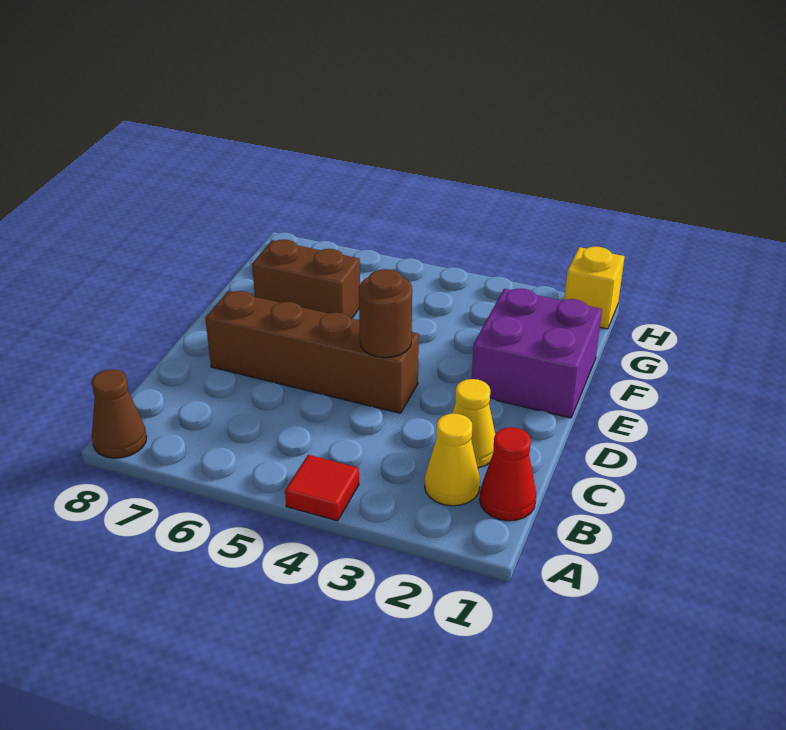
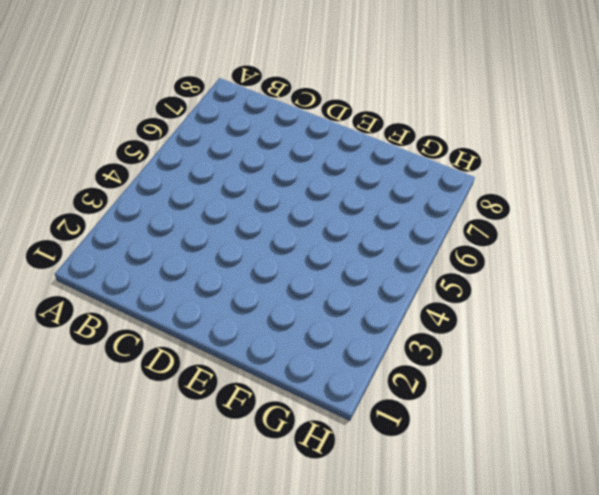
none -> red tile A4 level 1
none -> brown cone A8 level 1

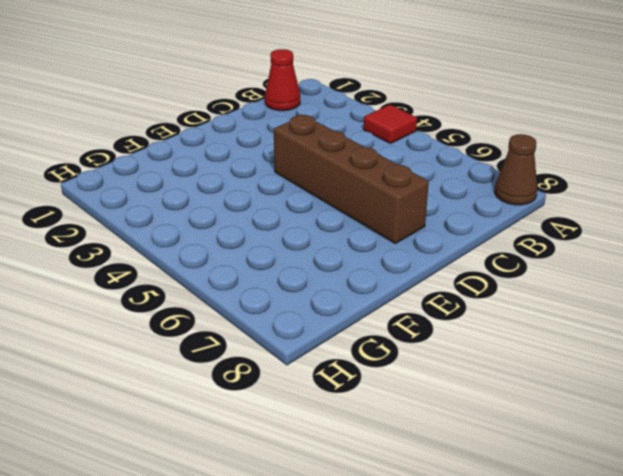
none -> yellow cone B2 level 1
none -> yellow cone C2 level 1

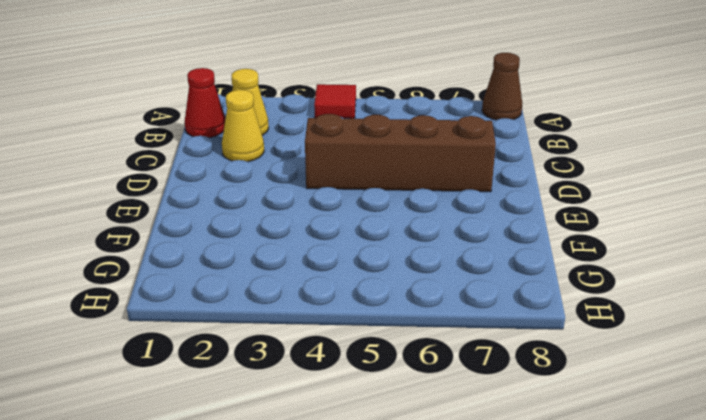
none -> purple brick E1:F2 level 1
none -> brown brick F6:F7 level 1

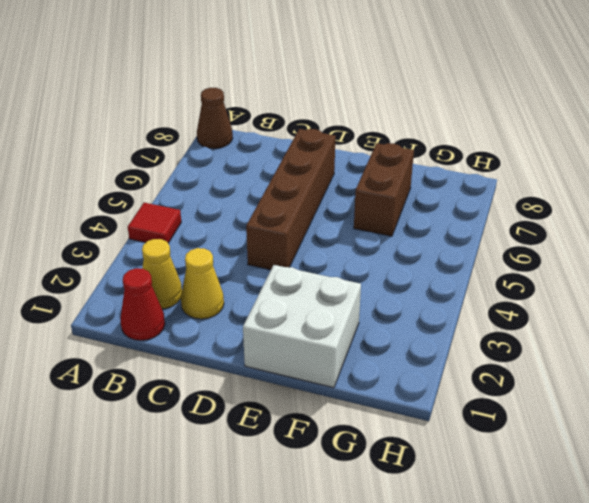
white brick E1:F2 level 1 -> purple brick E1:F2 level 1
none -> yellow brick H1 level 1
none -> brown round brick D4 level 2

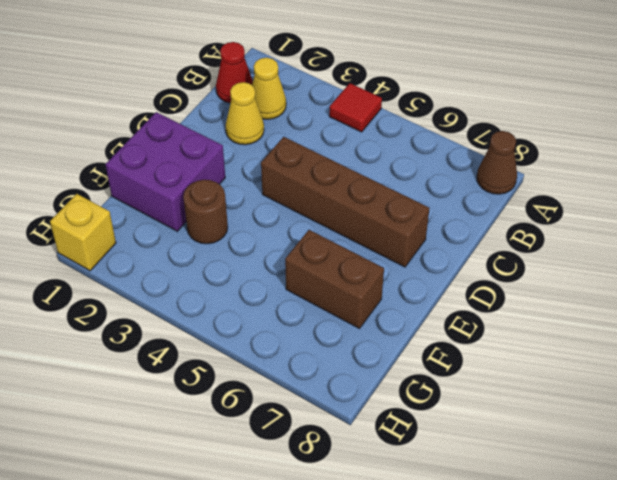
brown round brick F3 level 1 -> brown round brick D4 level 2

